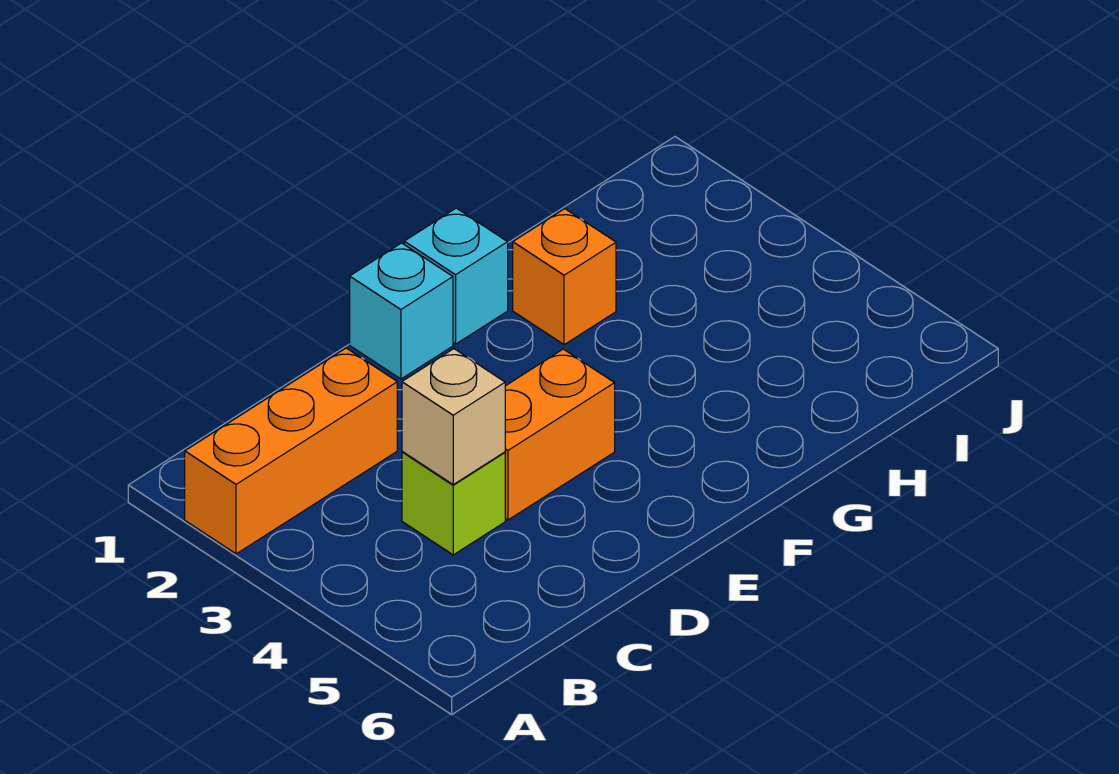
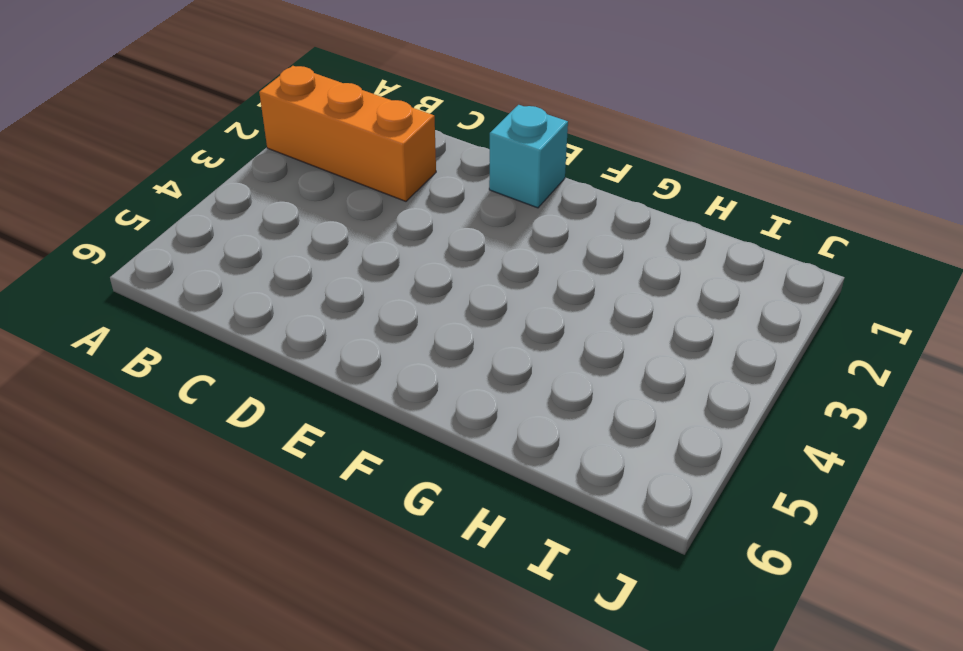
none -> lime brick C4 level 1
none -> orange brick D4:E4 level 1

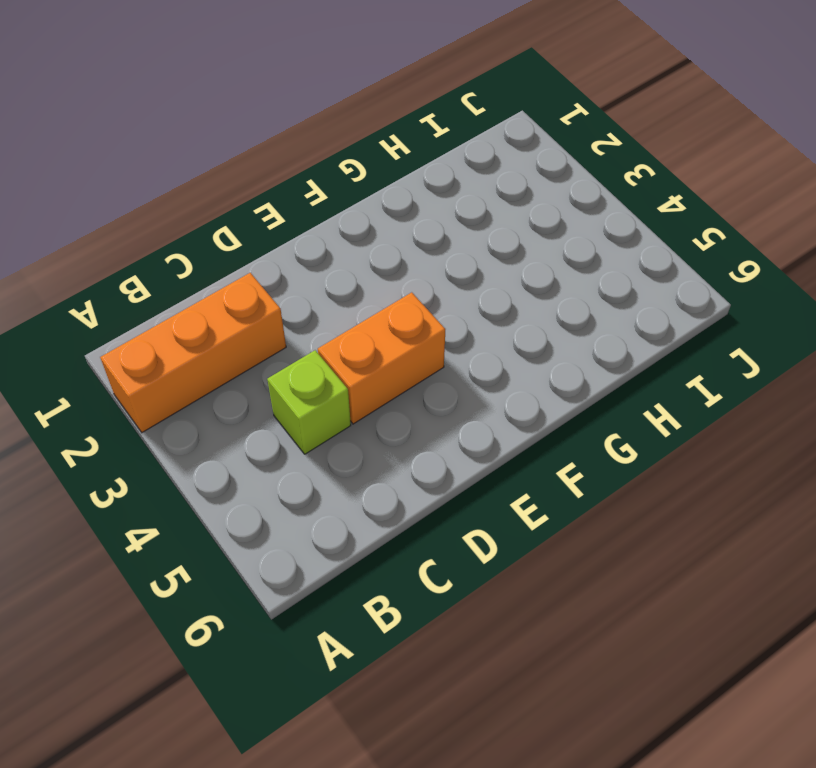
none -> cyan brick E1 level 1
none -> cyan brick F1 level 1

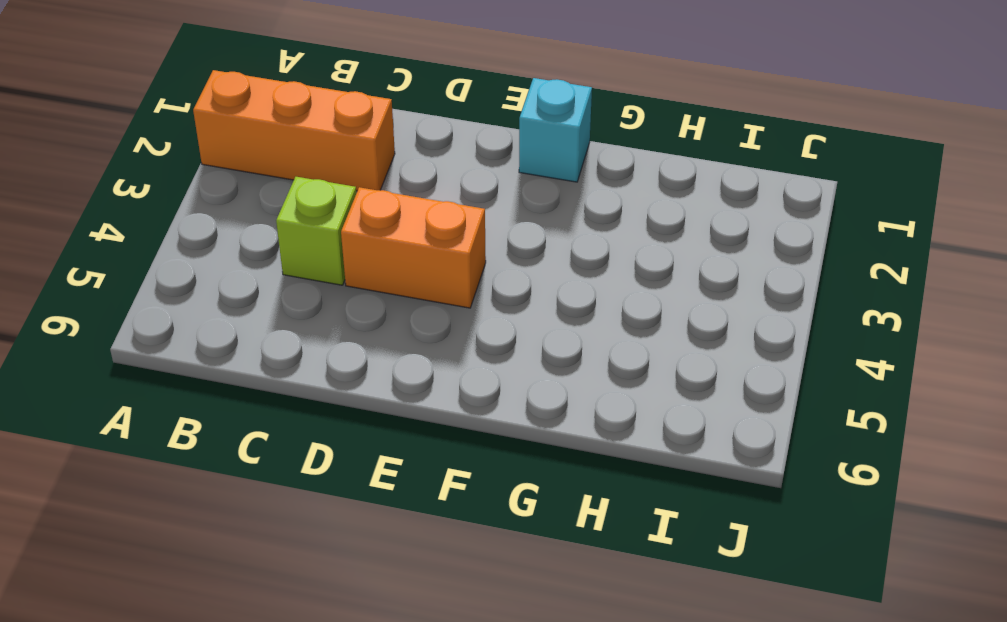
none -> cyan brick E1 level 1
none -> orange brick G2 level 1

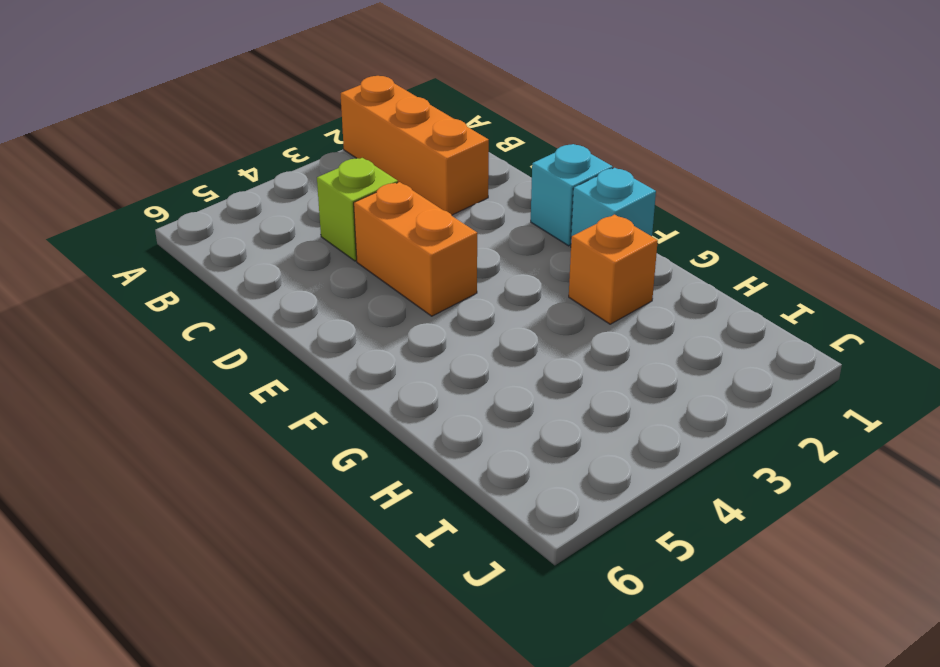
none -> tan brick C4 level 2

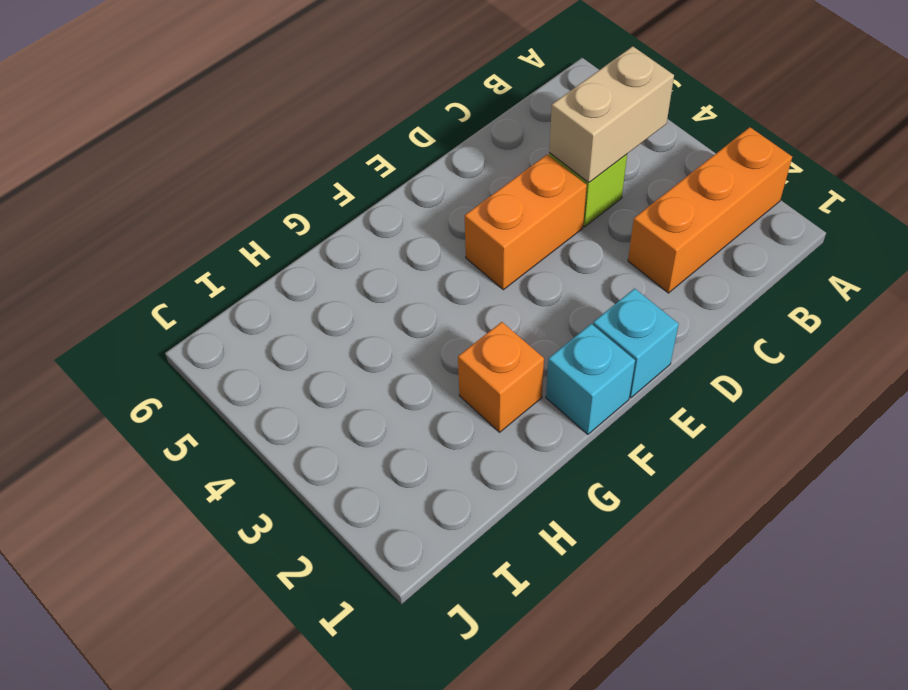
tan brick B4:C4 level 2 -> tan brick C4 level 2

